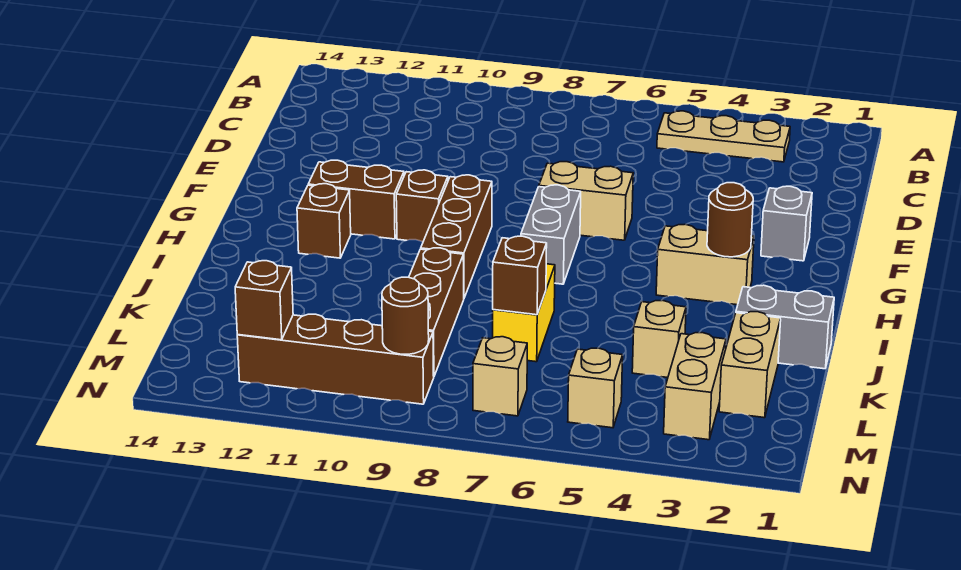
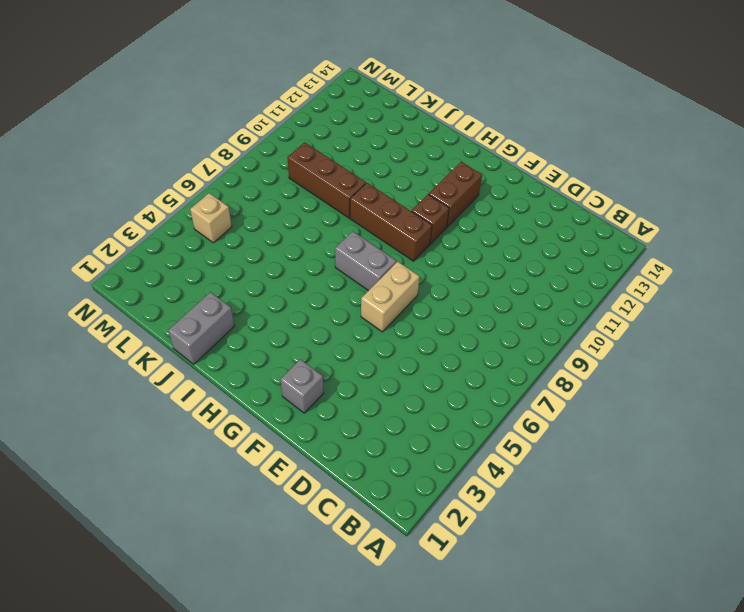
none -> tan plate B3:B5 level 1
none -> tan brick H3:H4 level 1
none -> brown brick H12 level 1

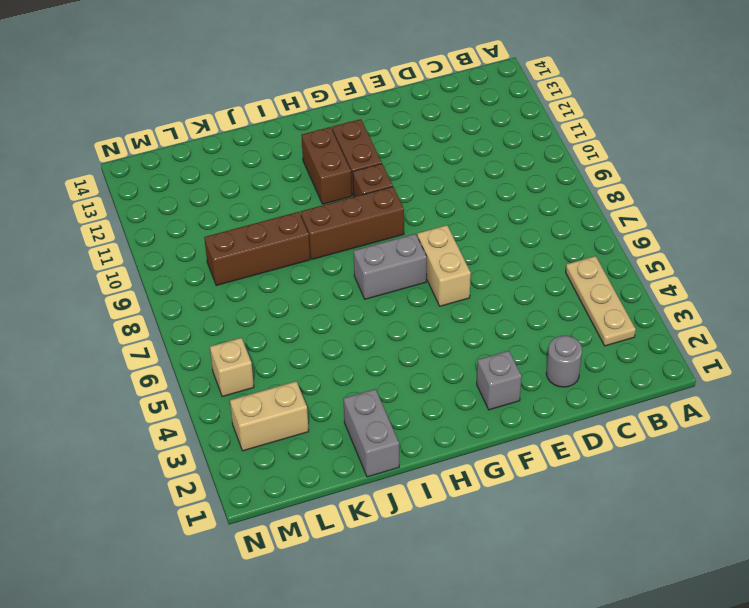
grey round brick D2 level 1 -> none
brown brick H11:H12 level 1 -> brown brick H12 level 1
none -> tan brick H3:H4 level 1
none -> yellow brick J7:K7 level 1
none -> tan brick K2:L2 level 1

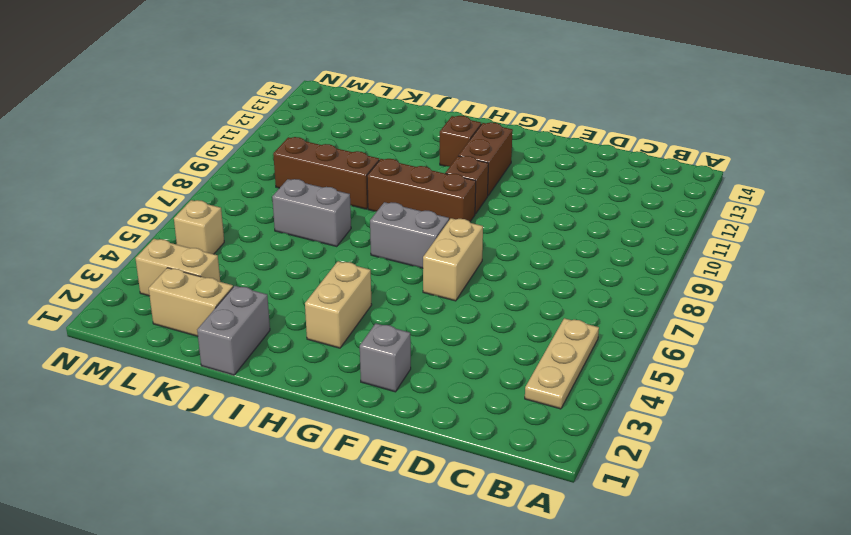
grey brick J7:K7 level 1 -> yellow brick J7:K7 level 1
none -> tan brick K4 level 1
none -> tan brick M7 level 1
none -> brown brick M9:M12 level 1

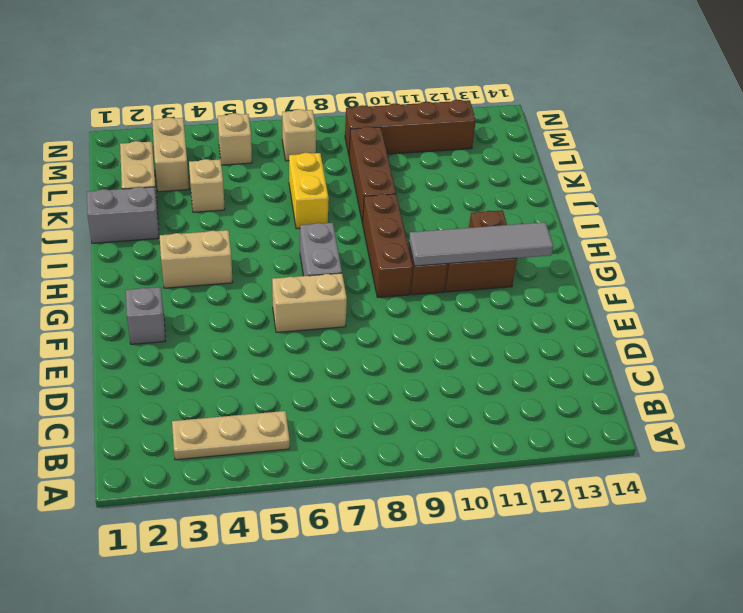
grey tile G10:G13 level 2 -> none
none -> brown round brick H3 level 2
none -> brown brick K7 level 2
none -> brown round brick M9 level 2

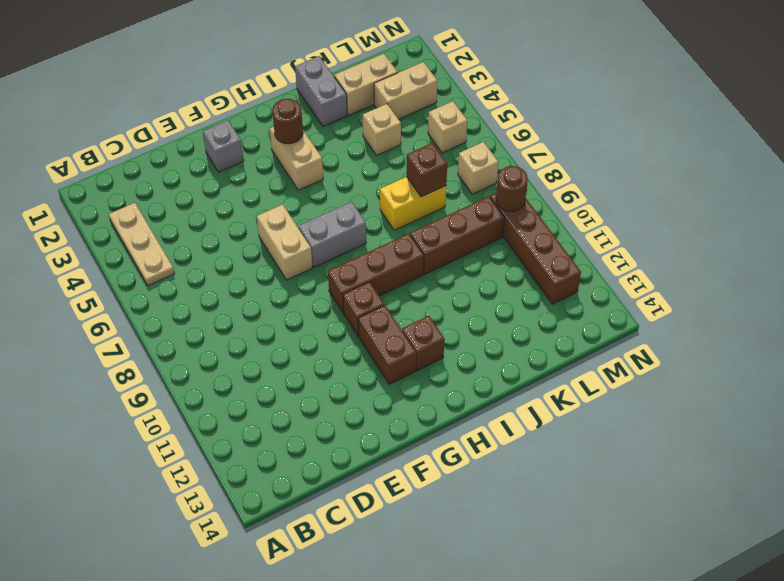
none -> brown brick M12 level 2

